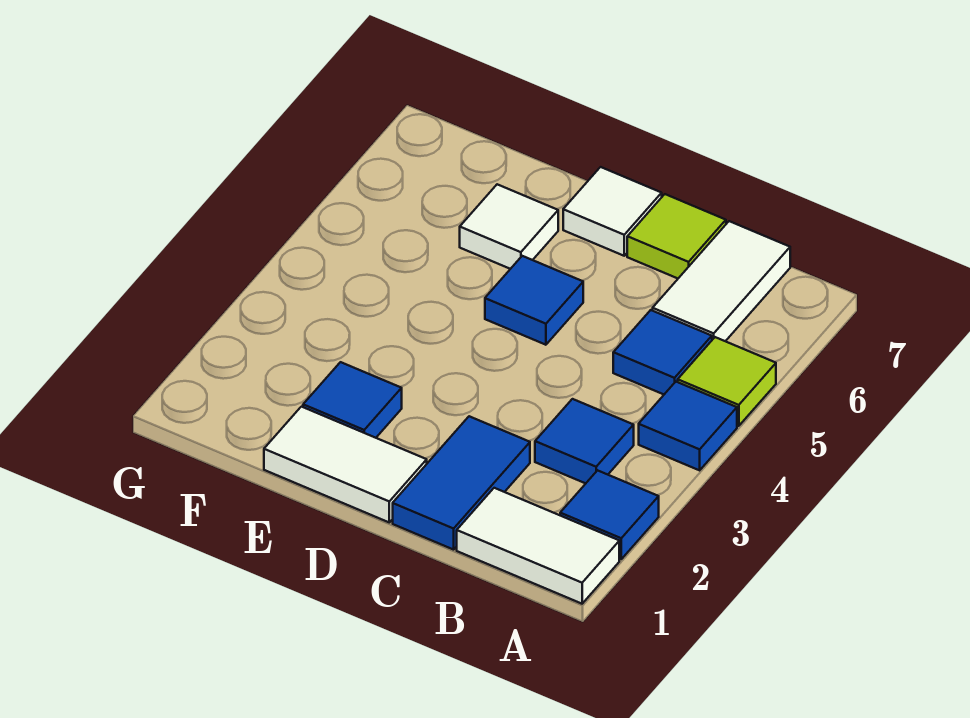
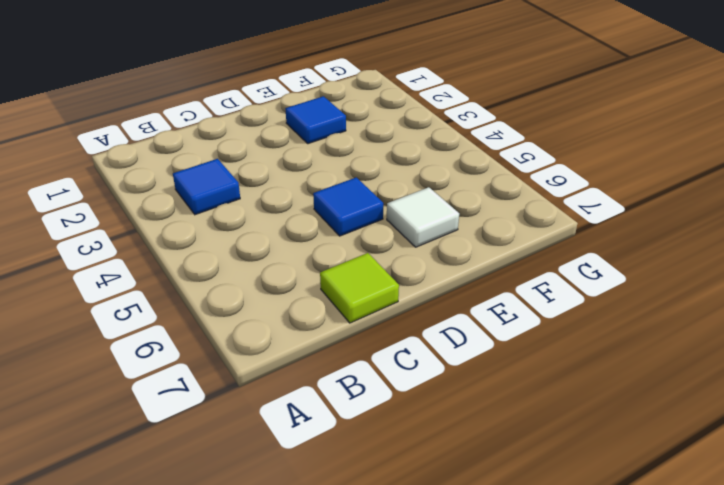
none -> white tile A1:B1 level 1
none -> blue tile A2 level 1
none -> blue tile A4 level 1

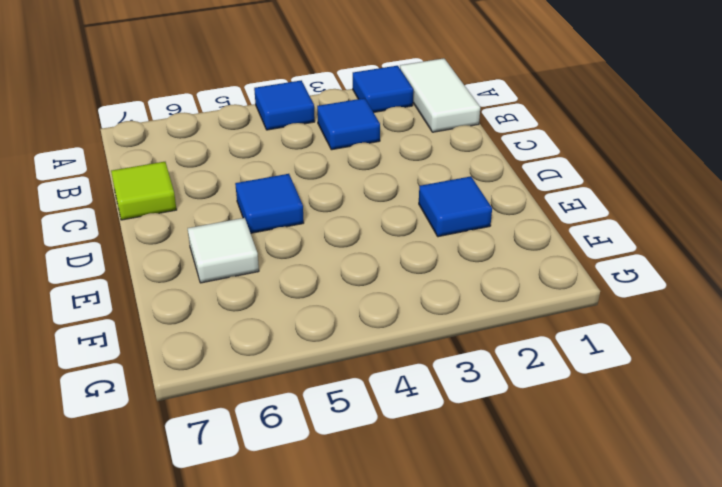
none -> lime tile A5 level 1
none -> blue tile B5 level 1
none -> white tile B6:B7 level 1

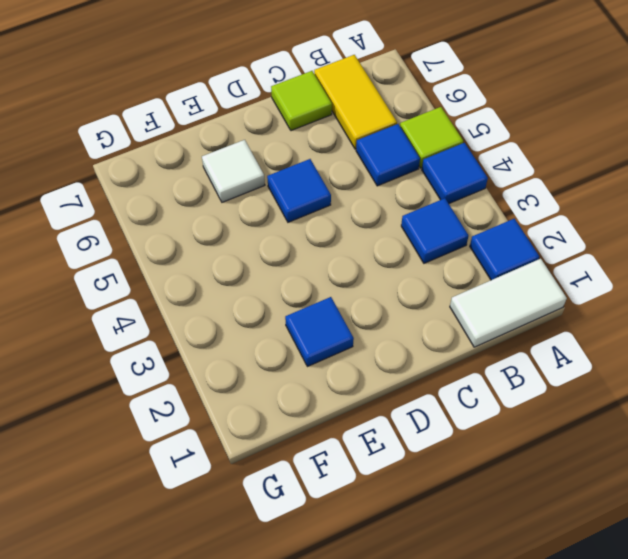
yellow tile B6:B7 level 1 -> white tile B6:B7 level 1
none -> blue tile C1:C2 level 1
none -> white tile D1:E1 level 1
none -> white tile D7 level 1

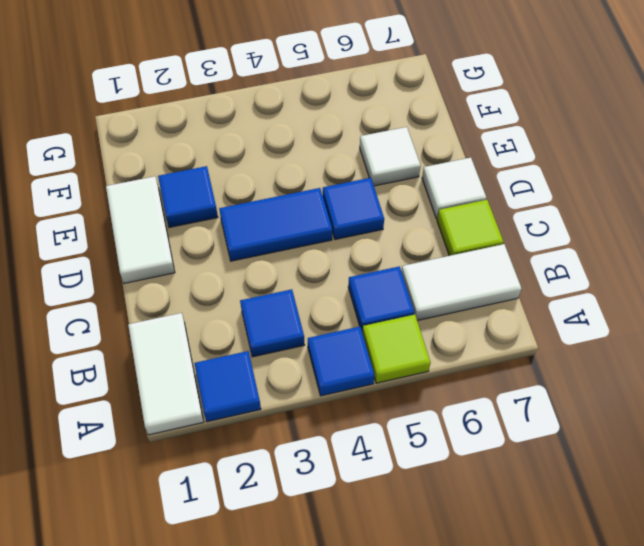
blue tile D3:D4 level 1 -> blue tile C1:C2 level 1

